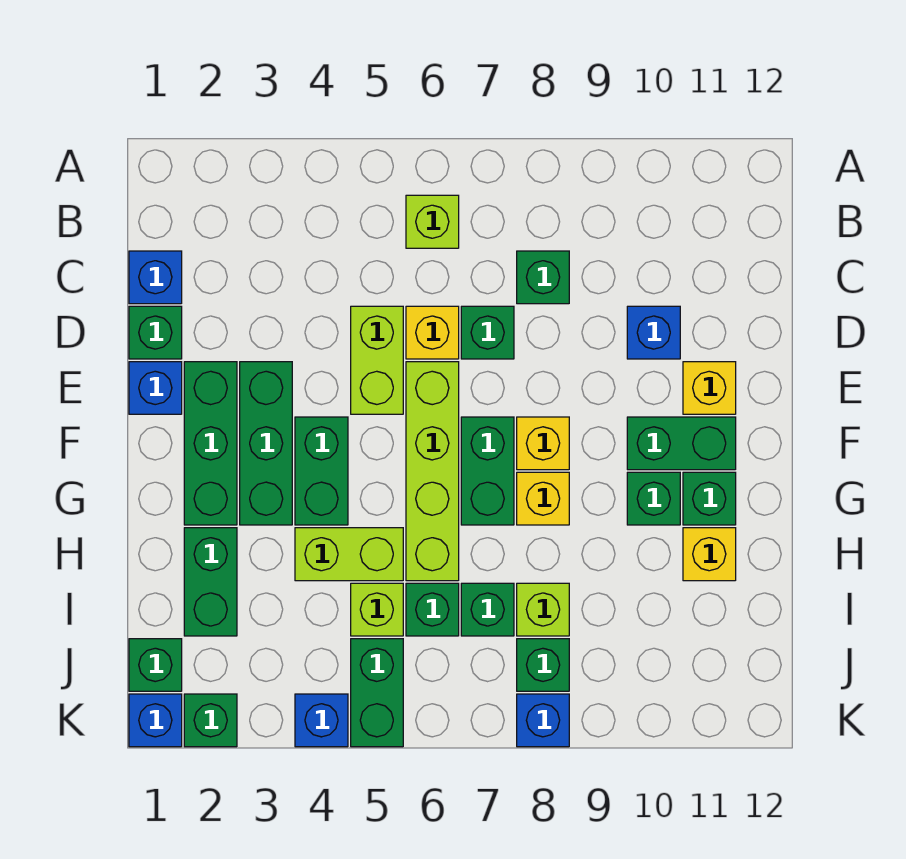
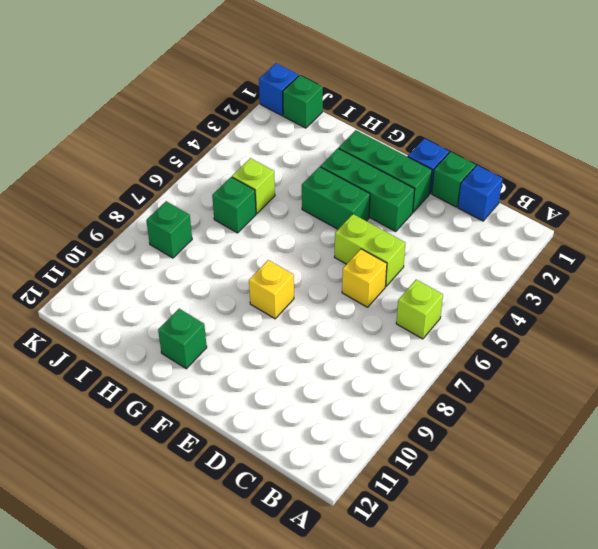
none -> green brick C8 level 1
none -> green brick D7 level 1
none -> blue brick D10 level 1
none -> lime brick E6:H6 level 1

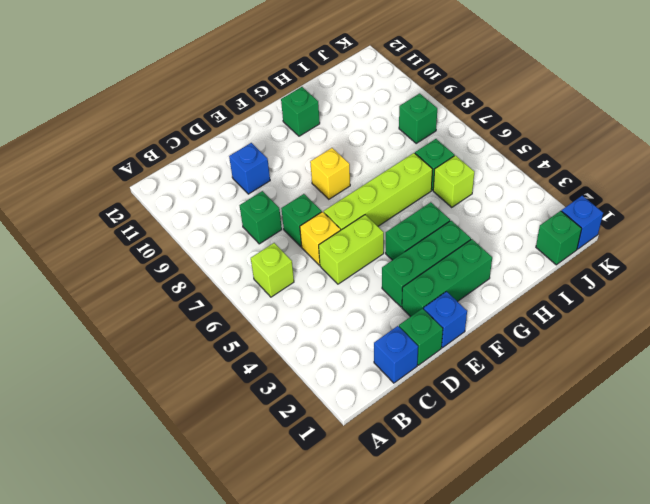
none -> yellow brick E11 level 1
none -> green brick F7:G7 level 1
none -> green brick F10:F11 level 1
none -> yellow brick G8 level 1

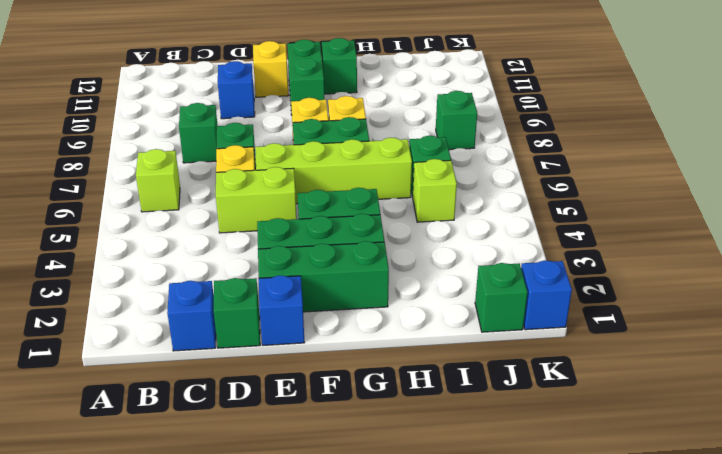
none -> green brick G10 level 1
none -> green brick H2:I2 level 1
none -> lime brick H4:H5 level 1
none -> yellow brick H11 level 1

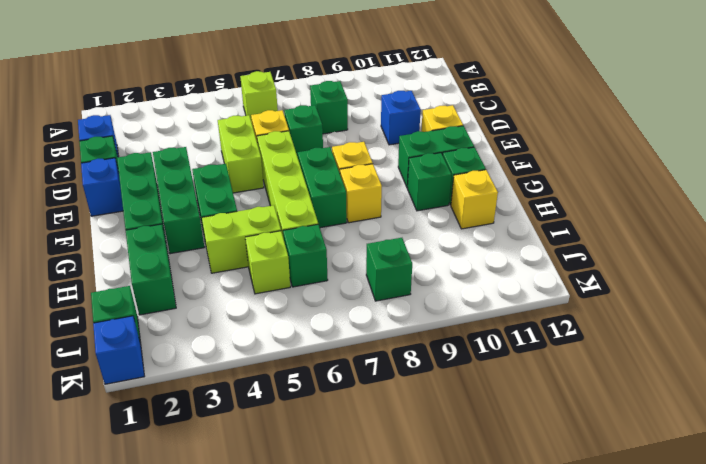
none -> green brick I7 level 1
none -> lime brick I8 level 1
none -> green brick J5:K5 level 1
none -> green brick K2 level 1

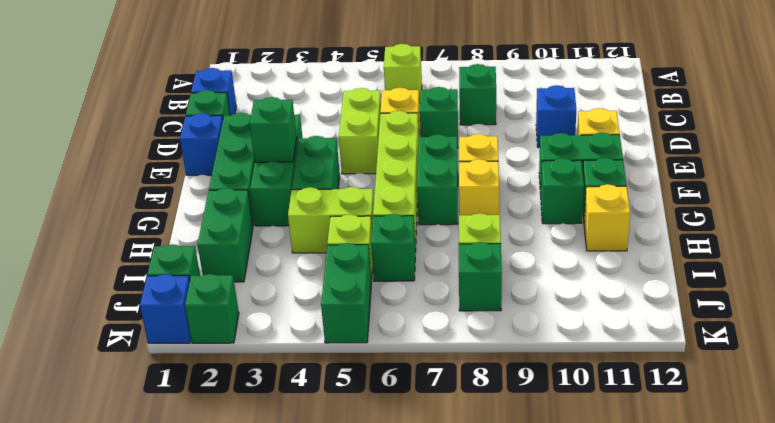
green brick F3 level 2 -> green brick I7 level 1
none -> blue brick K4 level 1
none -> blue brick K8 level 1

